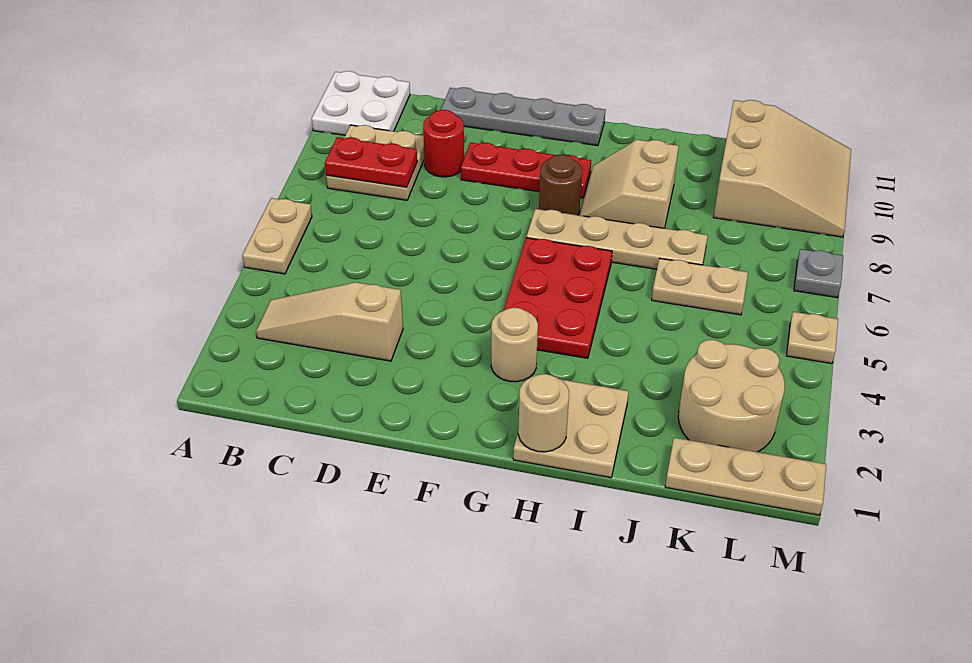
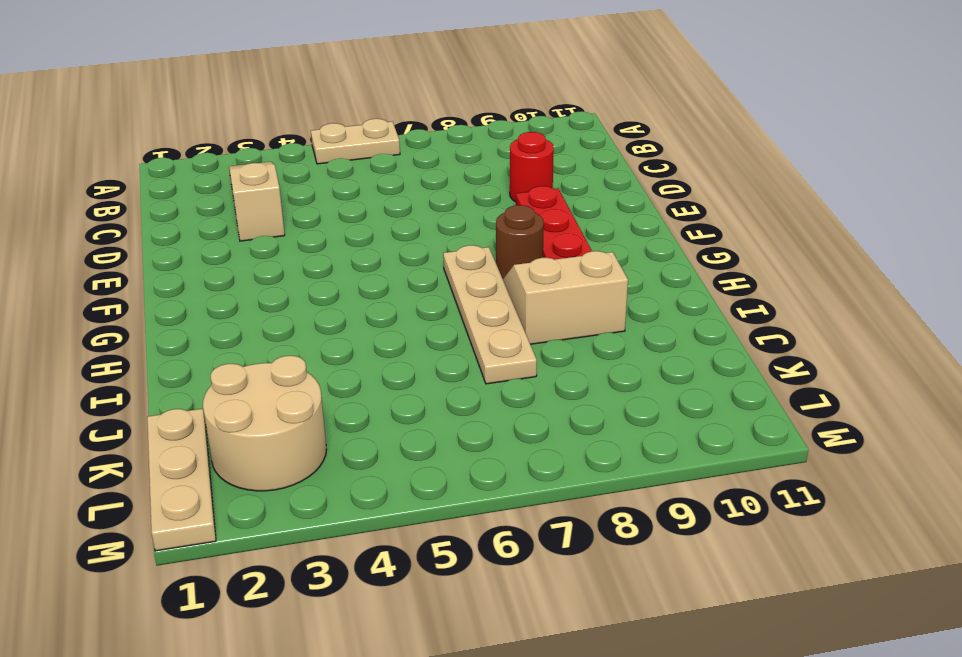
none -> white plate A10:B11 level 1
none -> tan plate B8:C9 level 1
none -> grey plate D11:G11 level 1

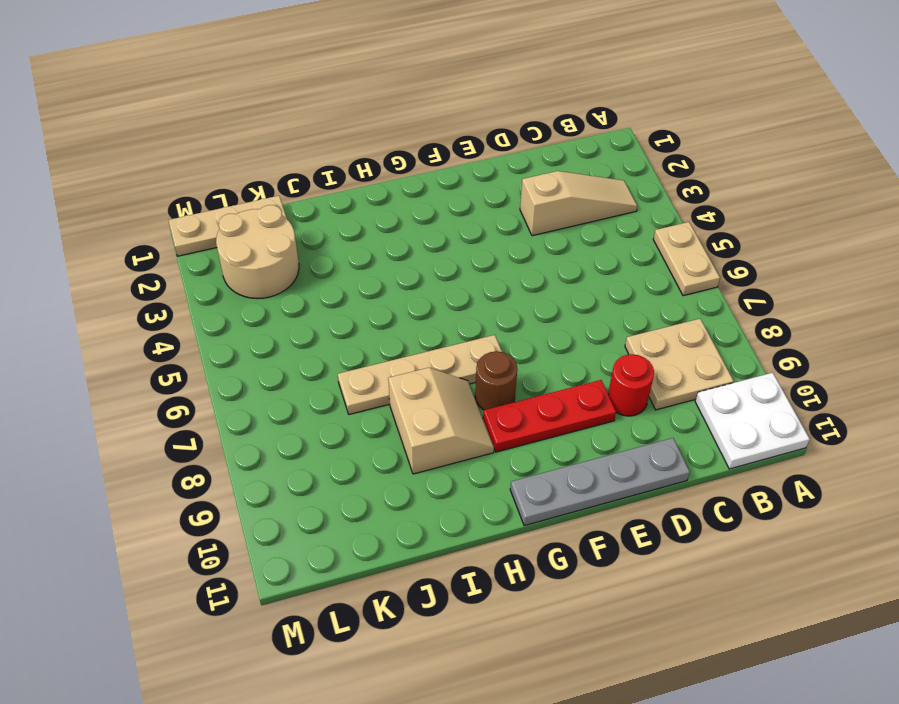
none -> tan round brick G3 level 1
none -> red plate G4:H6 level 1
none -> tan plate H1:I2 level 1

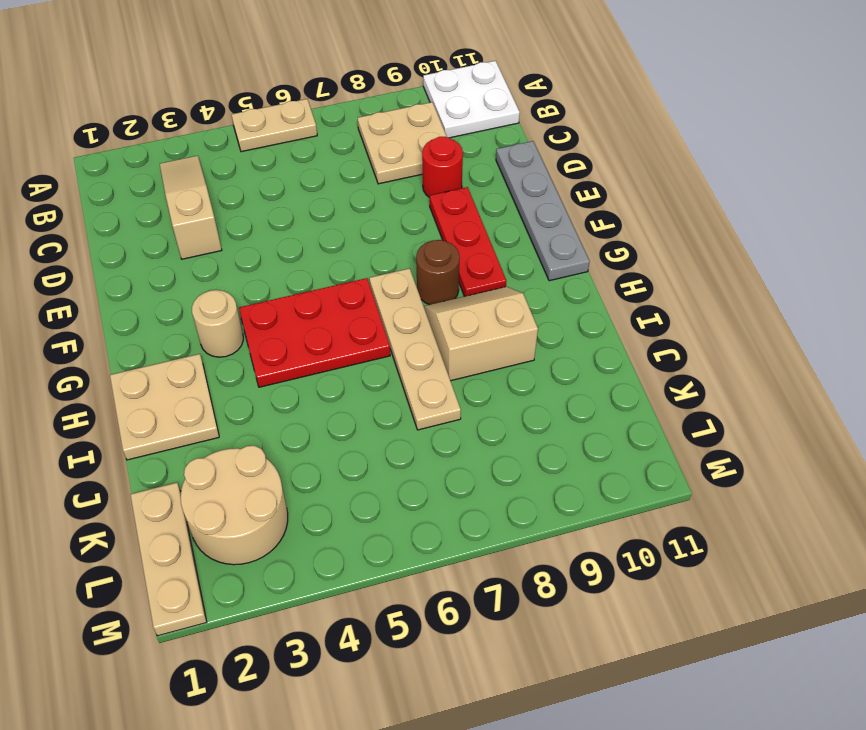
none -> tan plate J6:K6 level 1
none -> tan slope K9:M11 level 1 top K
none -> tan plate M5 level 1

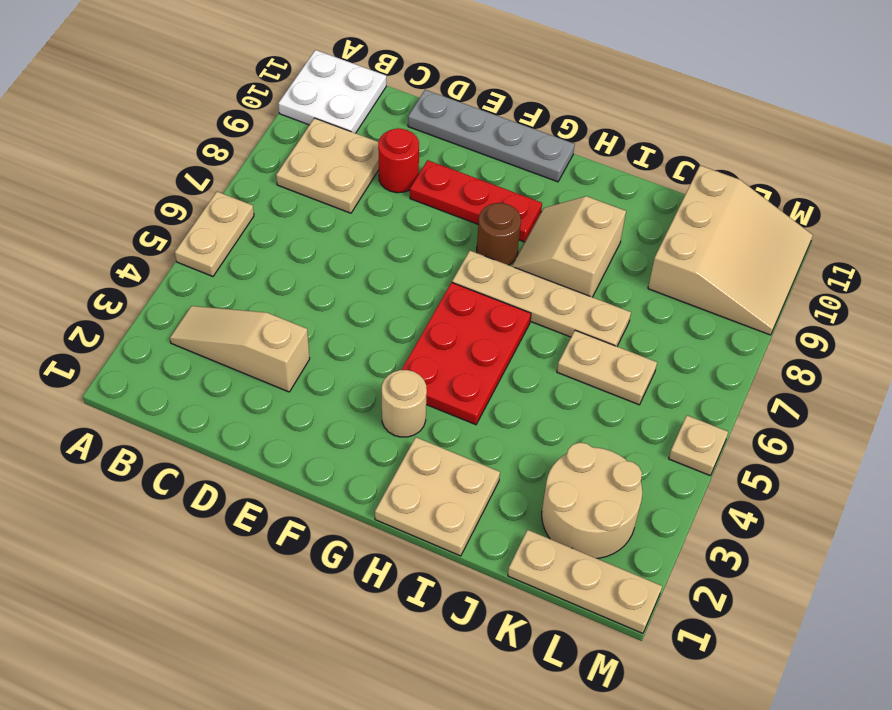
none -> grey plate M7 level 1
none -> red plate B8:C8 level 2
none -> tan round brick H1 level 2

